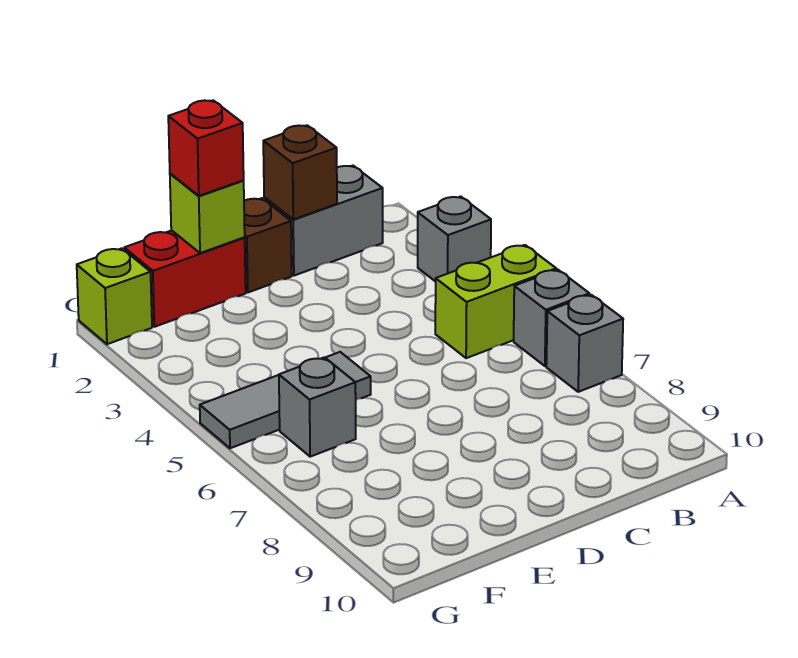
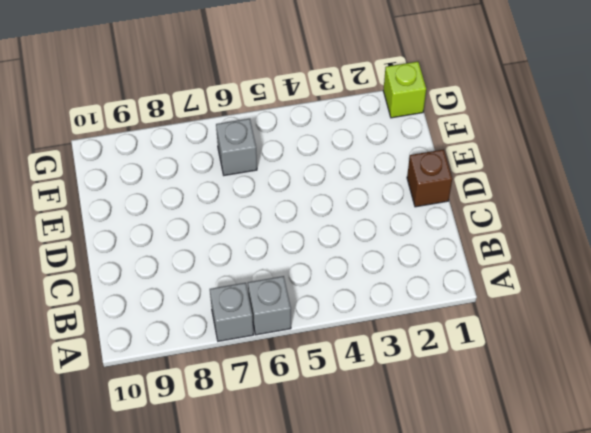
none -> grey brick A3 level 1
none -> lime brick A5:B5 level 1
none -> grey brick B1:C1 level 1

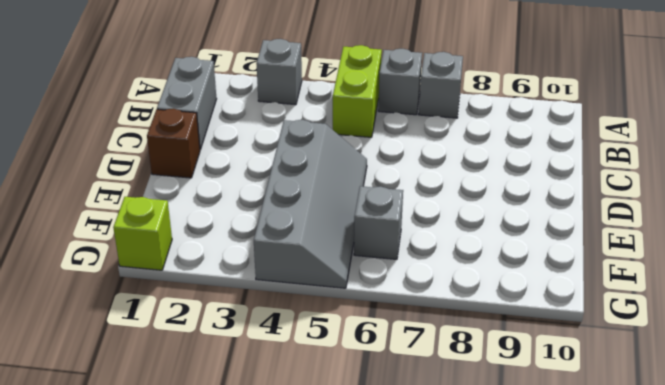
grey slope D4:G5 level 1 top 4 -> grey tile E5:G5 level 1
none -> red brick E1:F1 level 1
none -> brown brick C1 level 2
none -> lime brick E1 level 2

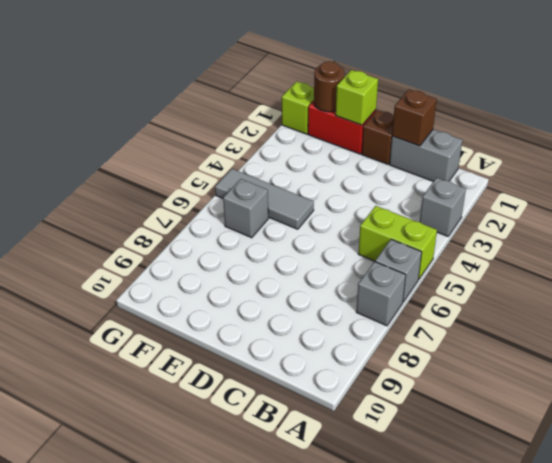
brown round brick F1 level 2 -> none
none -> red brick E1 level 3

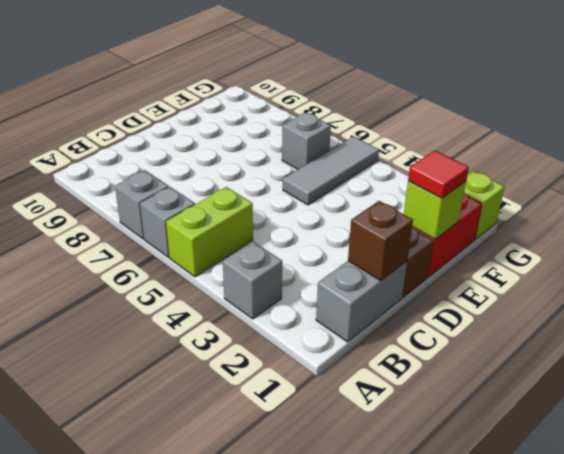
red tile E1 level 3 -> red brick E1 level 3

